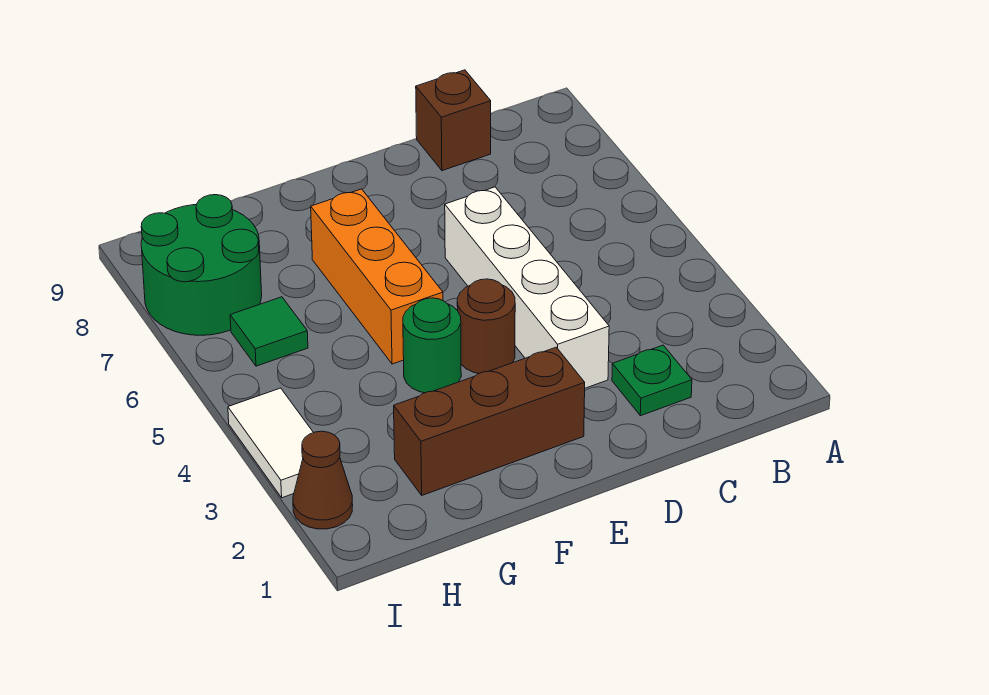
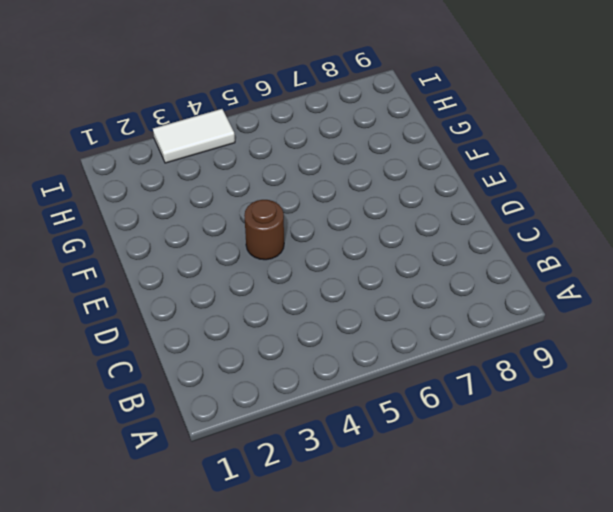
none -> green plate C2 level 1
none -> brown brick C9 level 1

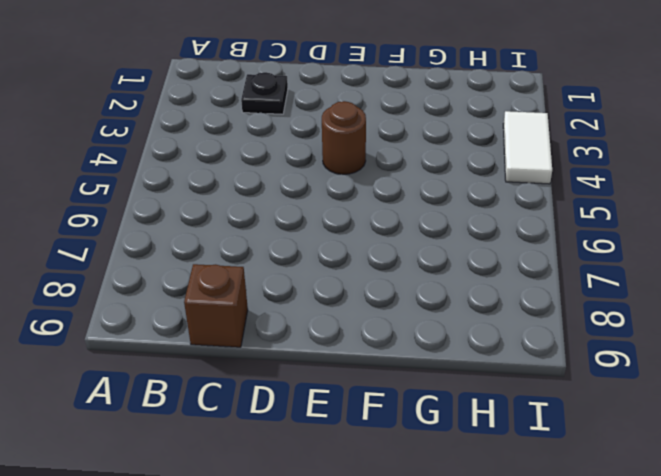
black plate C2 level 1 -> green plate C2 level 1
none -> white brick D3:D6 level 1
none -> brown brick E2:G2 level 1

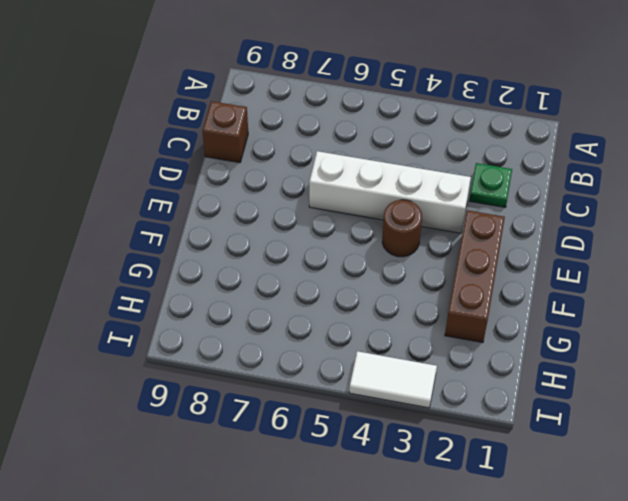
none -> green round brick F4 level 1
none -> orange brick F5:F7 level 1

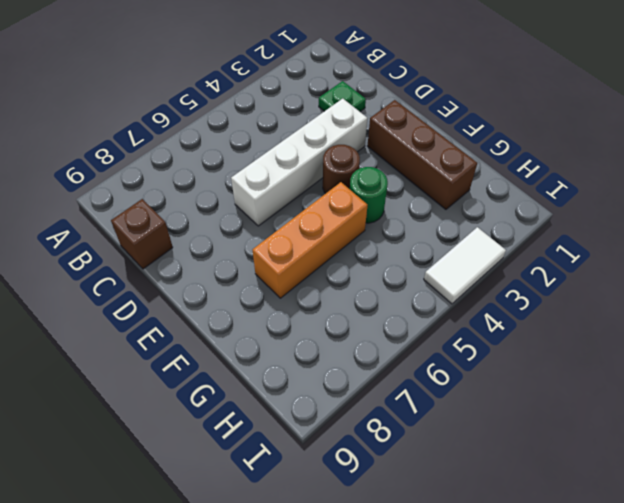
none -> green tile H6 level 1
none -> green round brick H7:I8 level 1

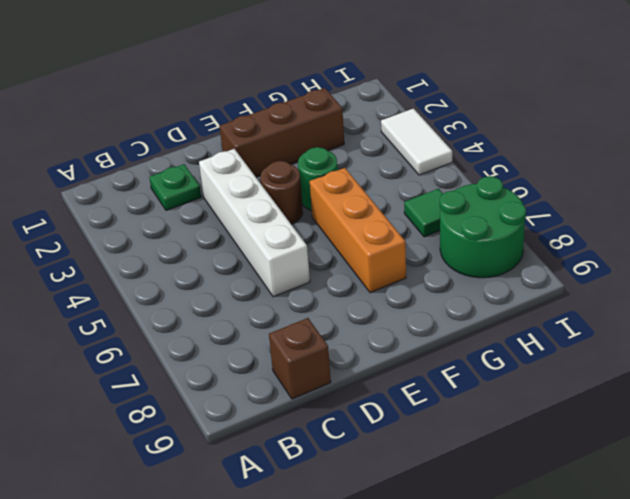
none -> brown cone I2 level 1

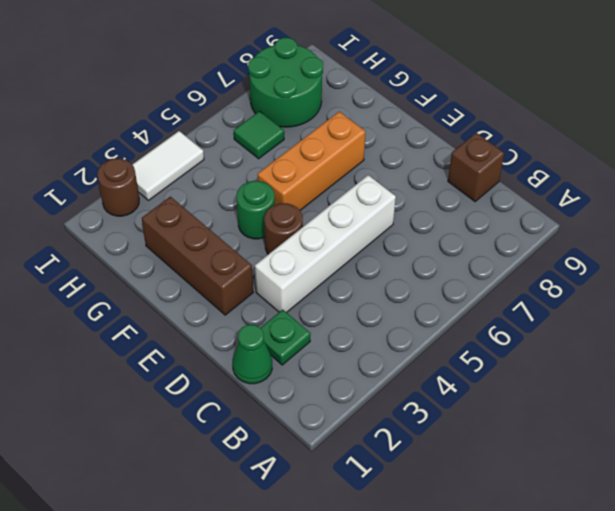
green cone C1 level 1 -> none
brown round brick I2 level 1 -> brown cone I2 level 1

